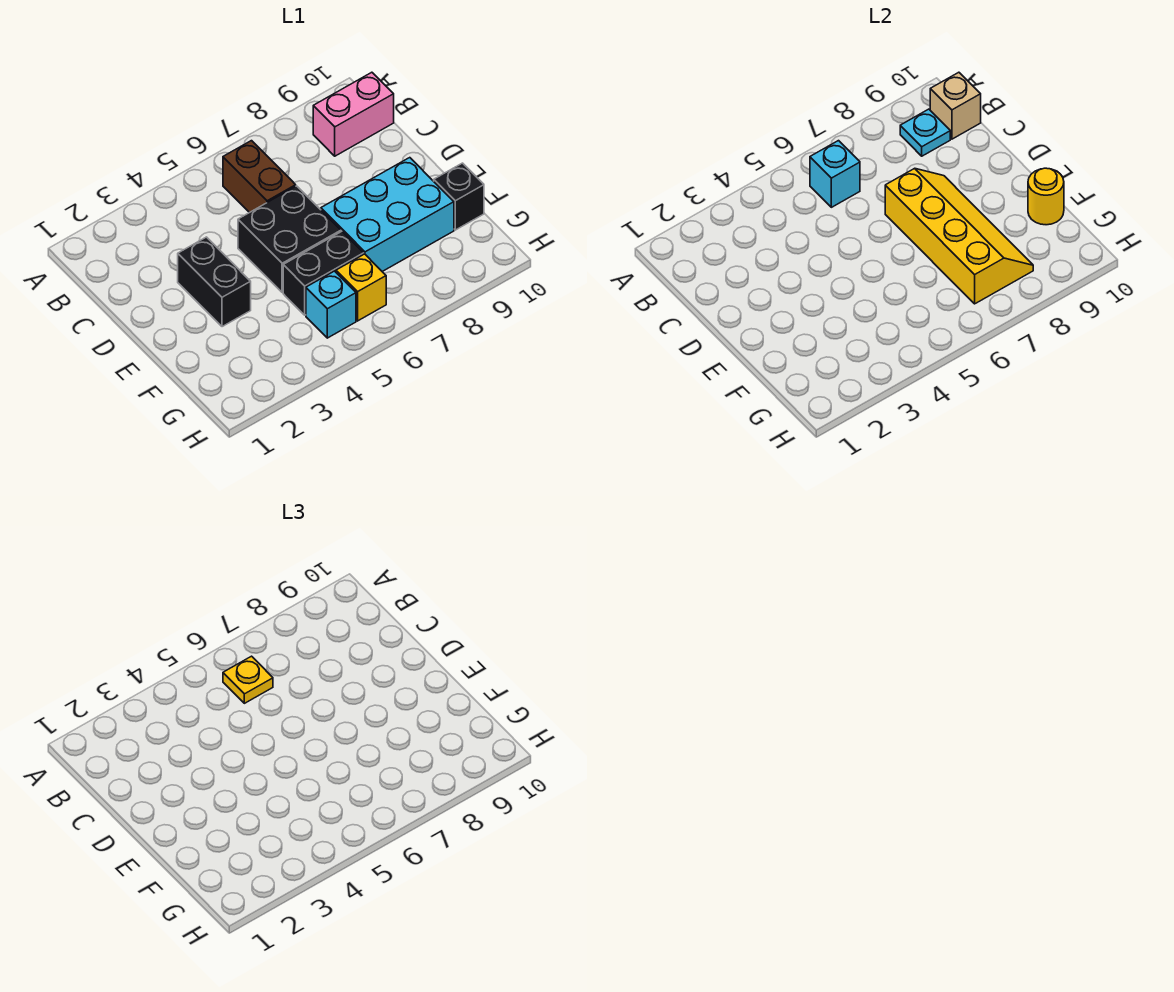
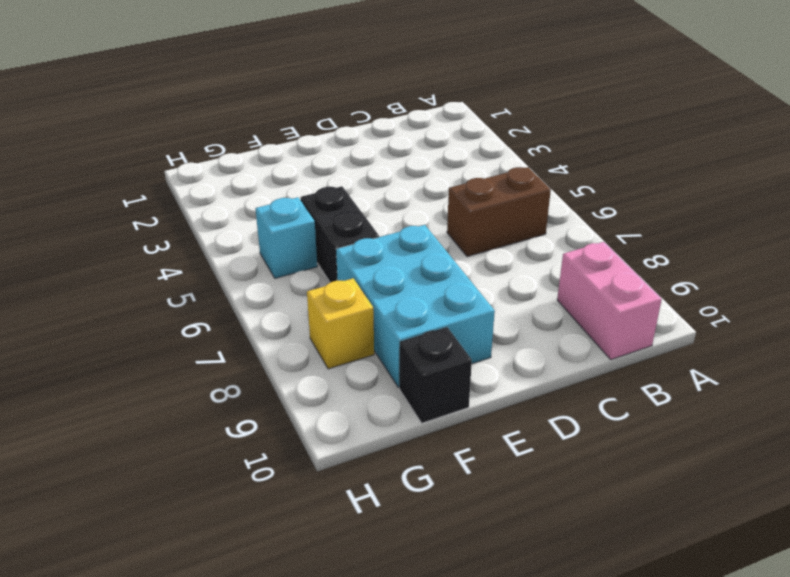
yellow brick G8 level 1 -> yellow brick G6 level 1
none -> black brick D3:E3 level 1
none -> black brick D5:E6 level 1
none -> cyan brick B6 level 2

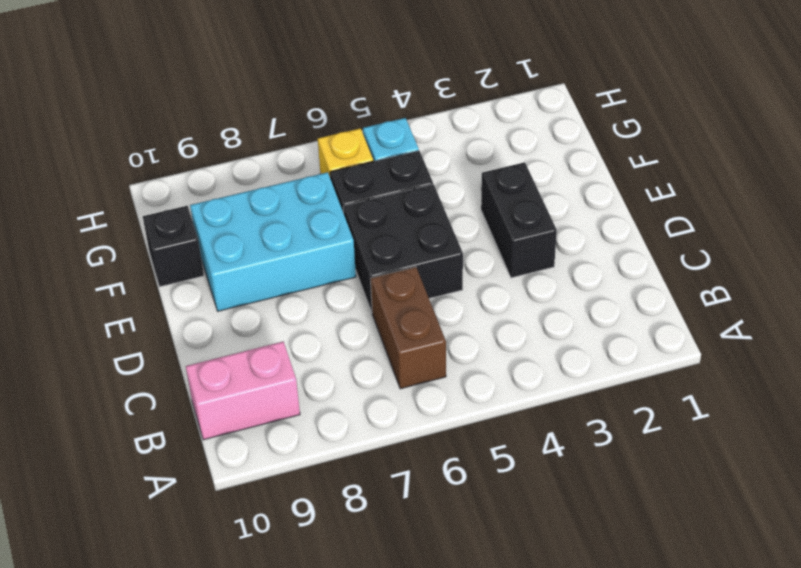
none -> cyan brick B6 level 2
none -> cyan plate B9 level 2
none -> tan brick B10 level 2

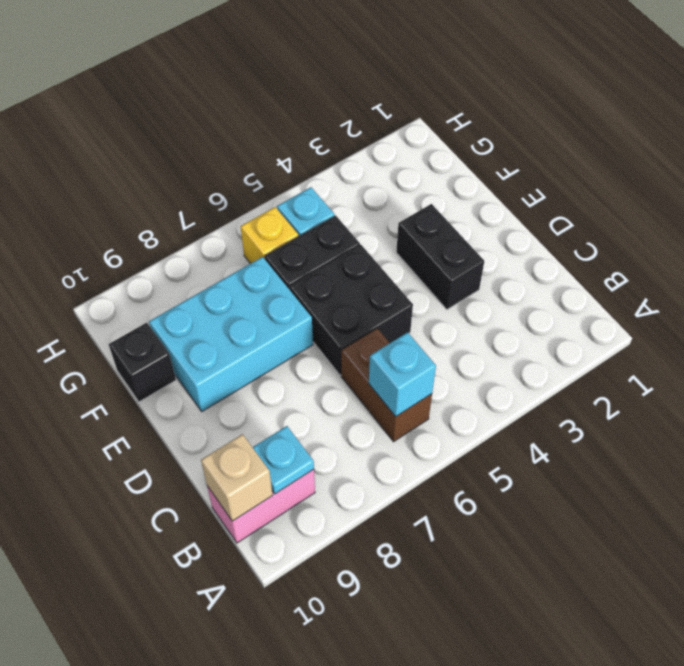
none -> yellow slope D7:G8 level 2 top 7
none -> yellow round brick F10 level 2
none -> yellow plate B6 level 3

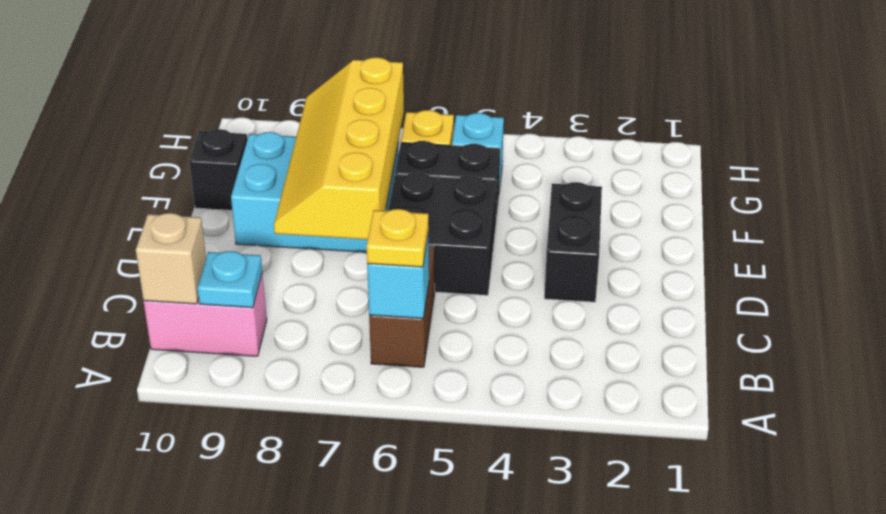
none -> yellow round brick F10 level 2

